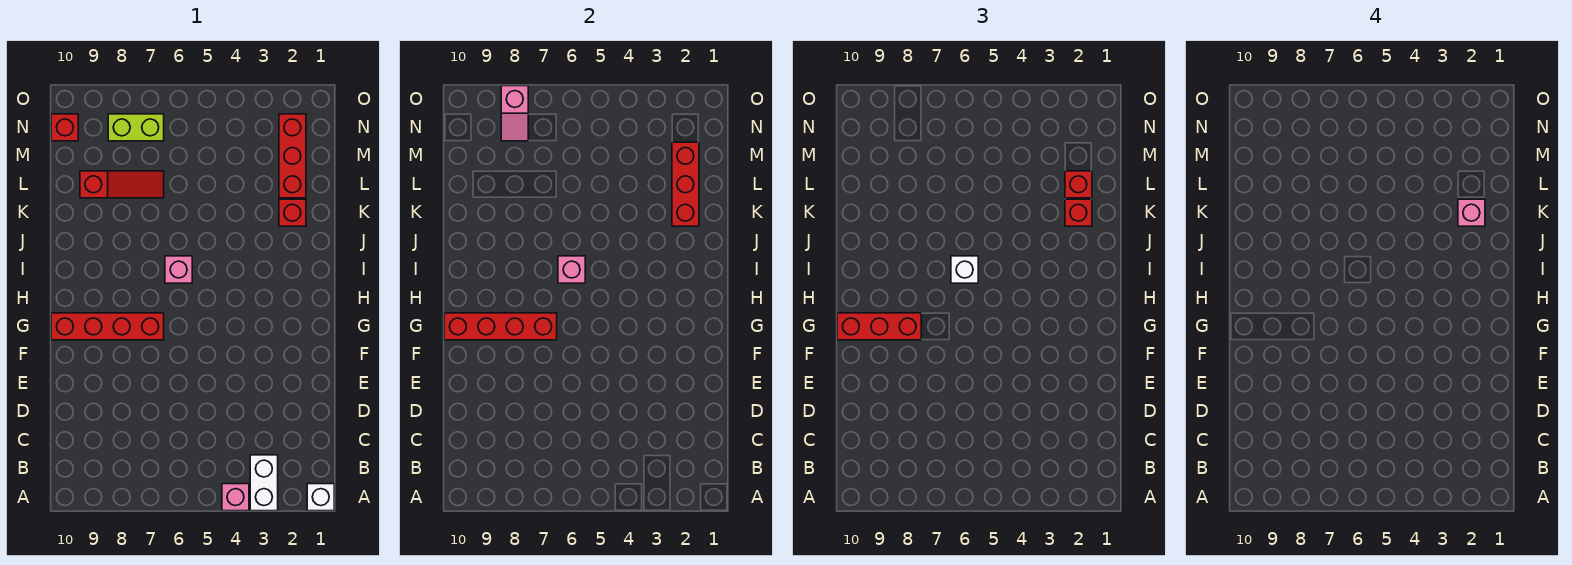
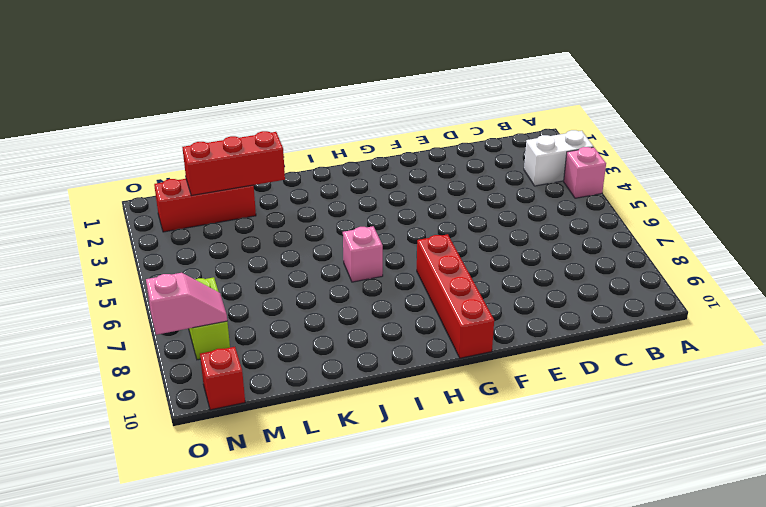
none -> white brick A1 level 1
none -> red brick K2 level 1
none -> red slope L7:L9 level 1 top 9

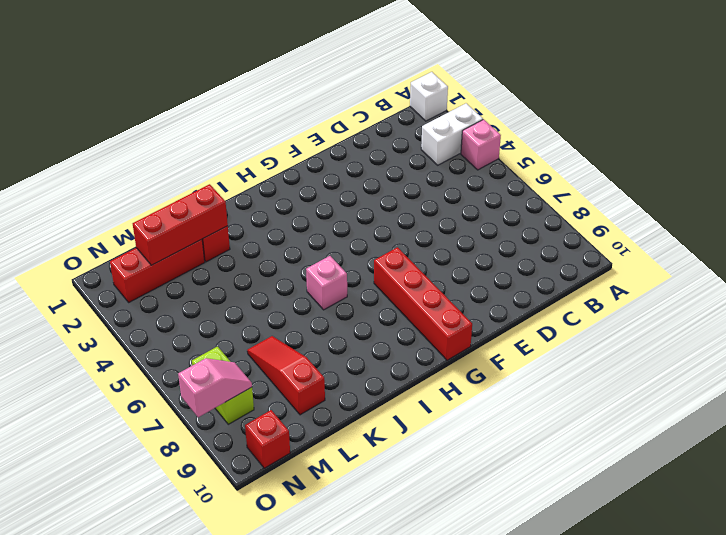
none -> red brick G7:G10 level 2
none -> pink brick I6 level 2
none -> red brick G8:G10 level 3

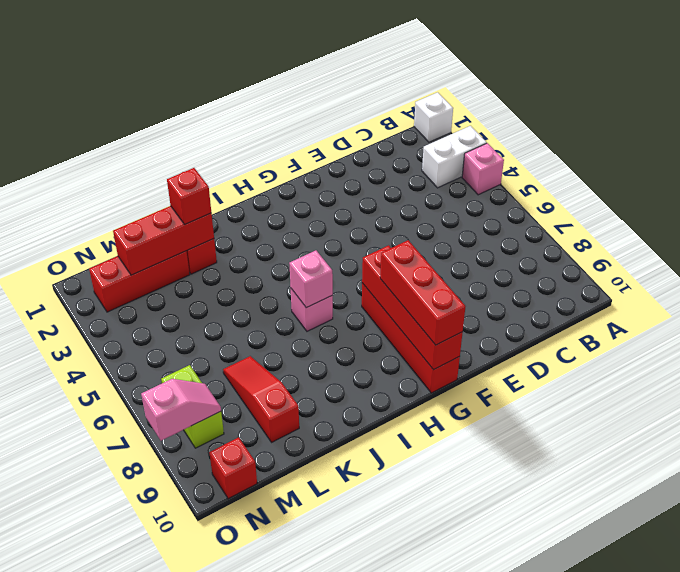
none -> white brick I6 level 3
none -> red brick L2 level 3
none -> pink brick K2 level 4

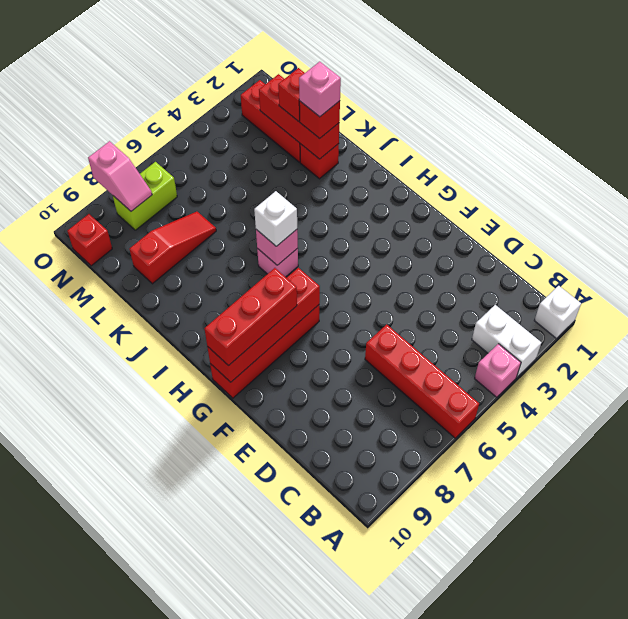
red brick A6:D6 level 1 -> none

